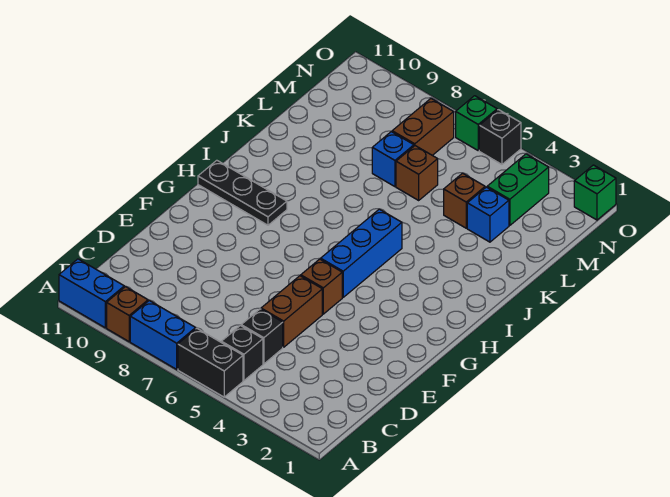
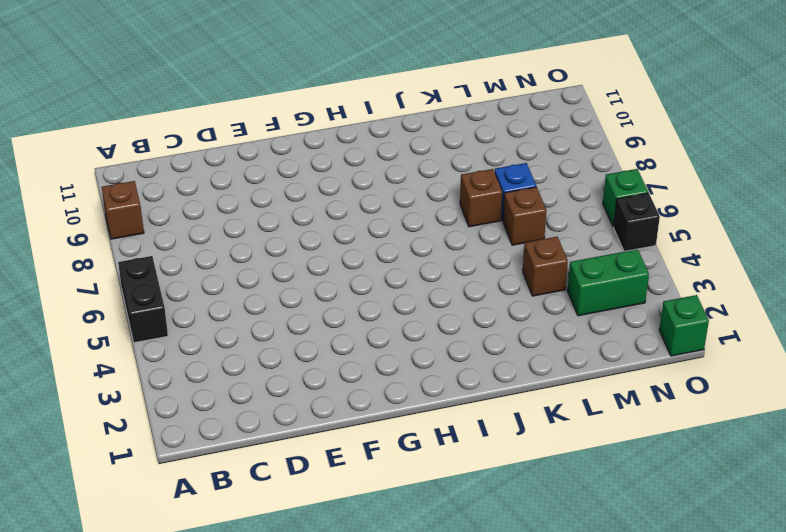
brown brick K7 level 1 -> brown brick F5 level 1
none -> blue brick A7:A8 level 1
none -> blue brick A10:A11 level 1
none -> black brick B5 level 1

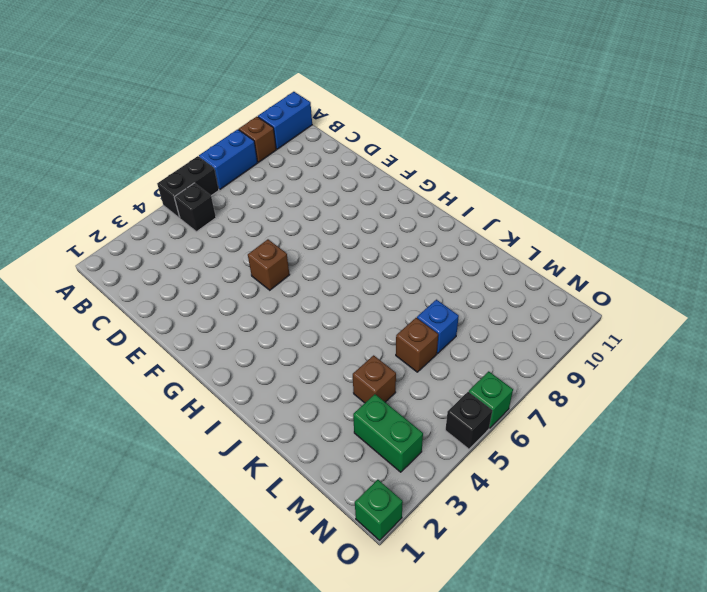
none -> black brick C5 level 1
none -> brown brick D5:E5 level 1
none -> blue brick G5:I5 level 1

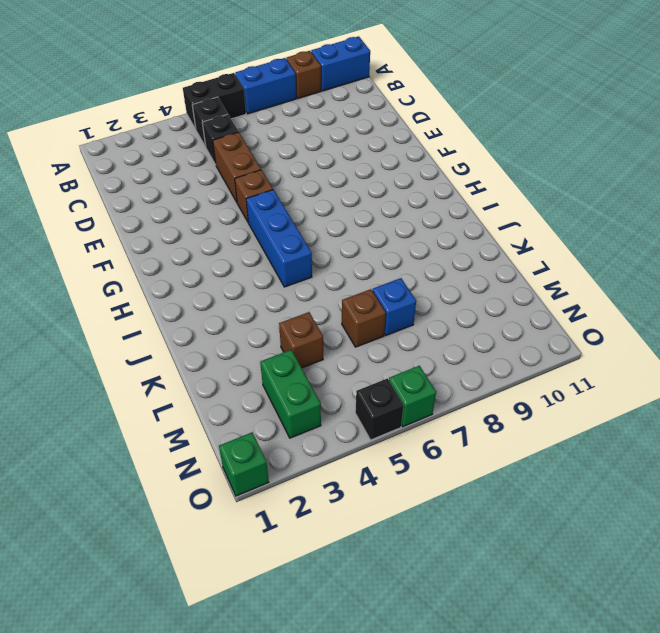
none -> black plate H9:H11 level 1
none -> blue brick L3 level 1
none -> brown brick M7:N7 level 1

